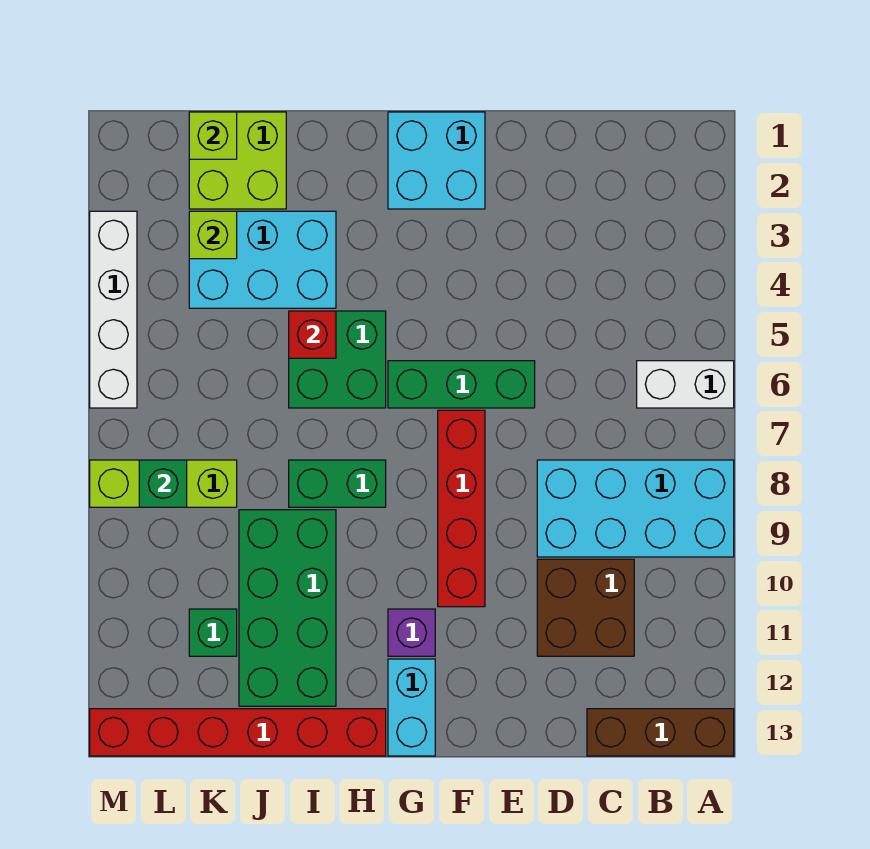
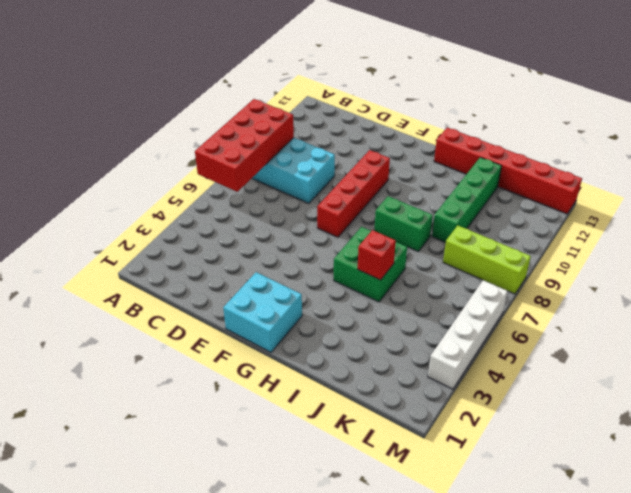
red brick A6:B9 level 2 -> none
green brick J9:J12 level 1 -> green brick I9:J12 level 1
none -> white brick A6:B6 level 1
none -> brown brick A13:C13 level 1
none -> brown brick C10:D11 level 1

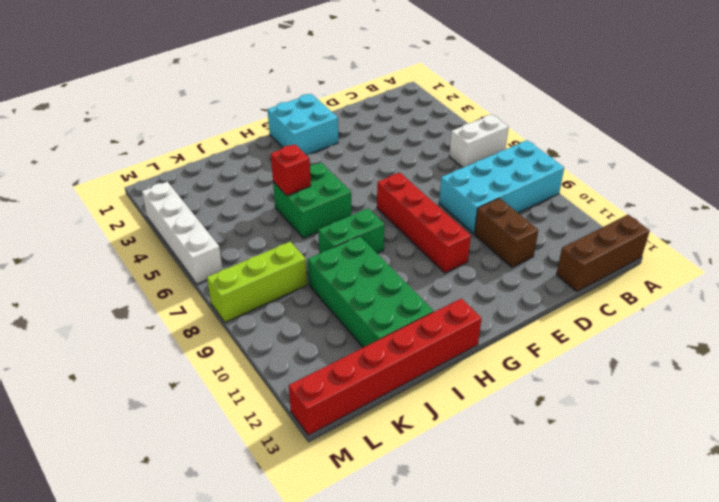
brown brick D10:D11 level 1 -> brown brick C10:D11 level 1
none -> green brick E6:G6 level 1
none -> purple brick G11 level 1
none -> cyan brick G12:G13 level 1

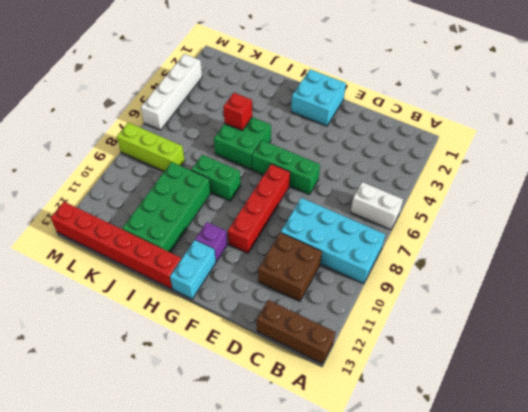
none -> cyan brick I3:K4 level 1
none -> lime brick J1:K2 level 1
none -> green brick K11 level 1

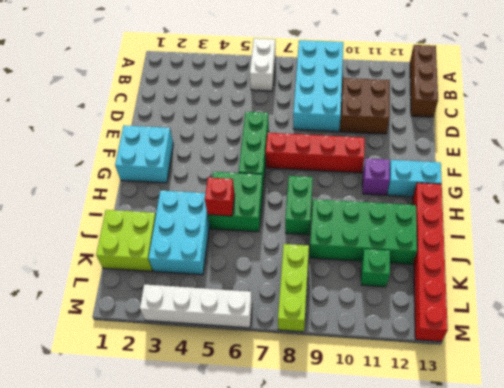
none -> lime brick K1 level 2
none -> lime brick K3 level 2
none -> green brick L8 level 2

